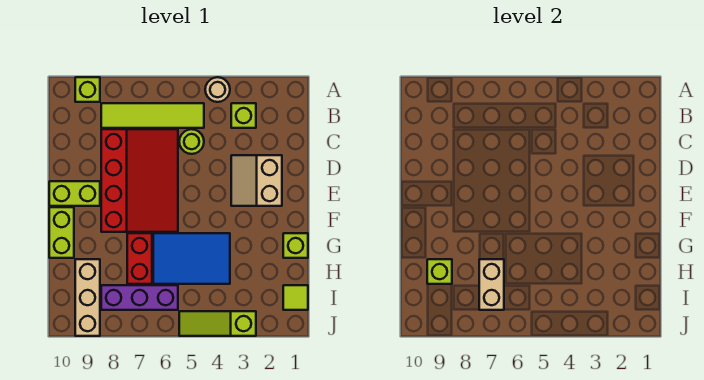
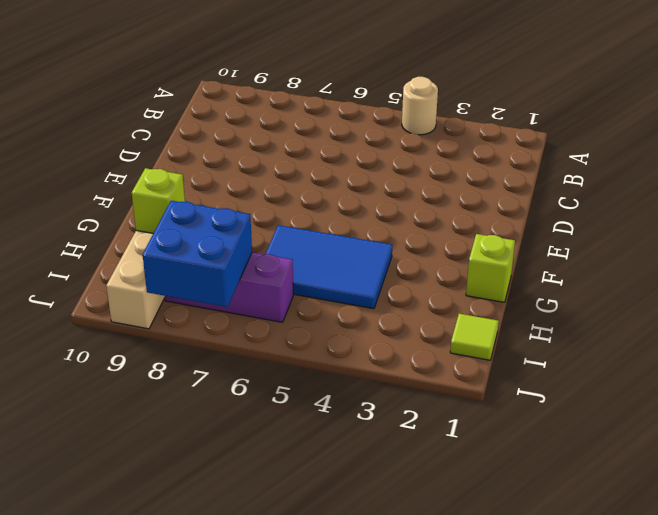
blue brick I7:J8 level 2 -> tan brick H7:I7 level 2
none -> lime brick A9 level 1
none -> lime brick B3 level 1
none -> lime tile B5:B8 level 1

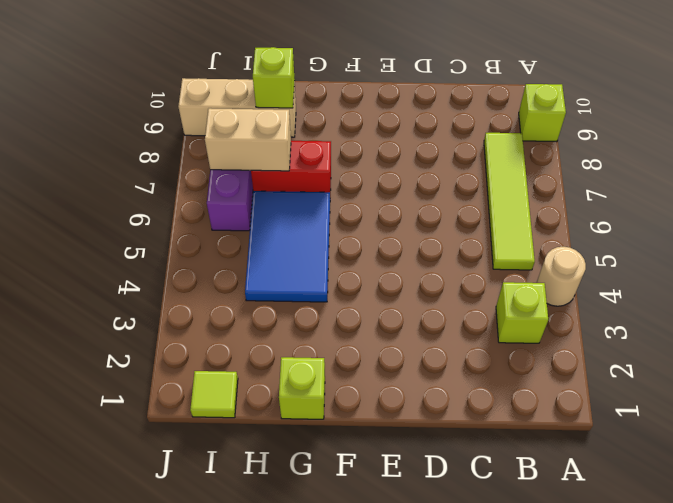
none -> lime round brick C5 level 1
none -> red slope C6:F8 level 1 top 8
none -> tan slope D2:E3 level 1 top 2

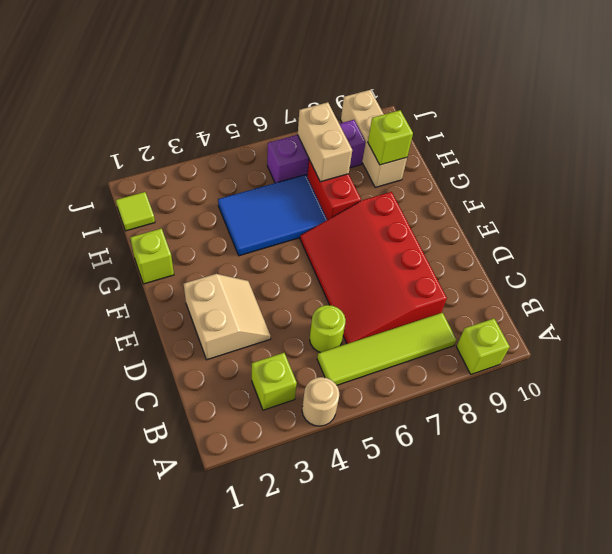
none -> lime brick E9:E10 level 1
none -> lime brick F10:G10 level 1
none -> lime slope J3:J5 level 1 top 3

